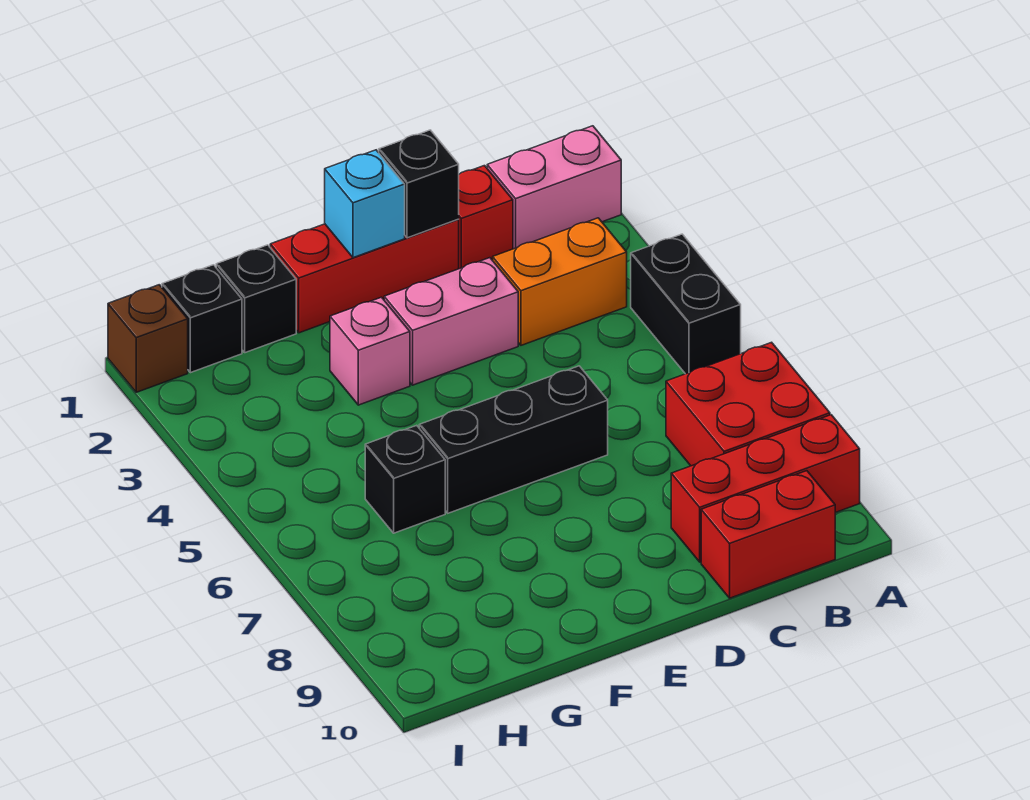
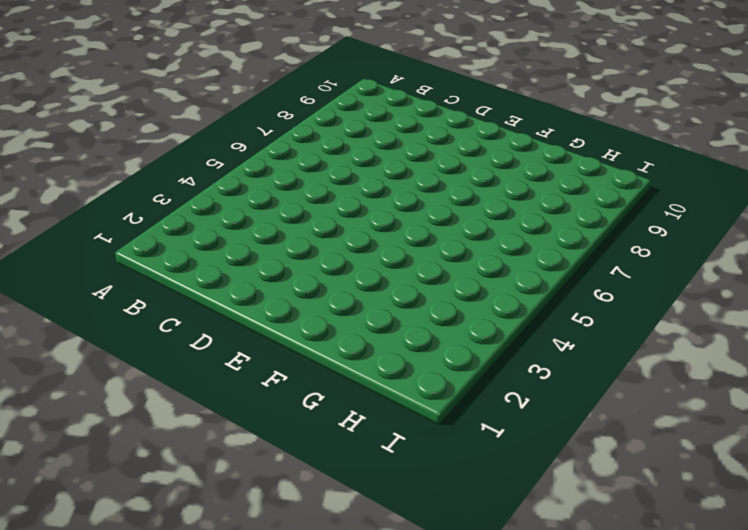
none -> pink brick A1:B1 level 1
none -> black brick A4:A5 level 1
none -> red brick A7:B8 level 1

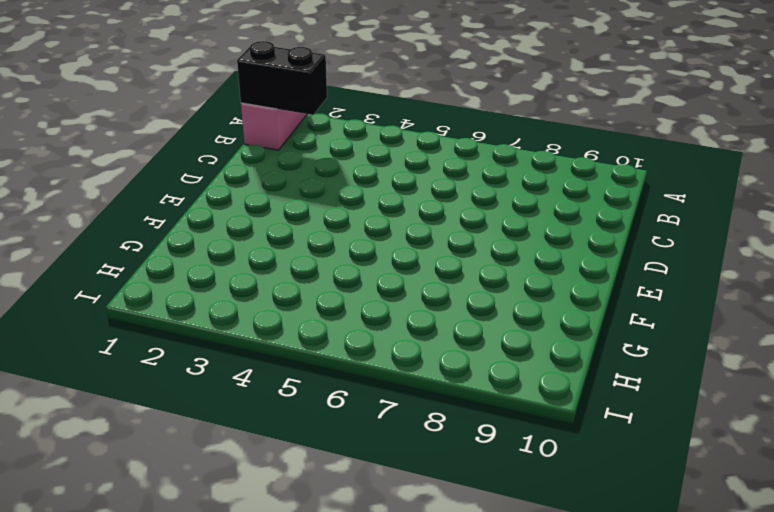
black brick B1:B2 level 2 -> black brick A4:A5 level 1
none -> red brick A7:B8 level 1
none -> red brick A9:C9 level 1
none -> orange brick B3:C3 level 1

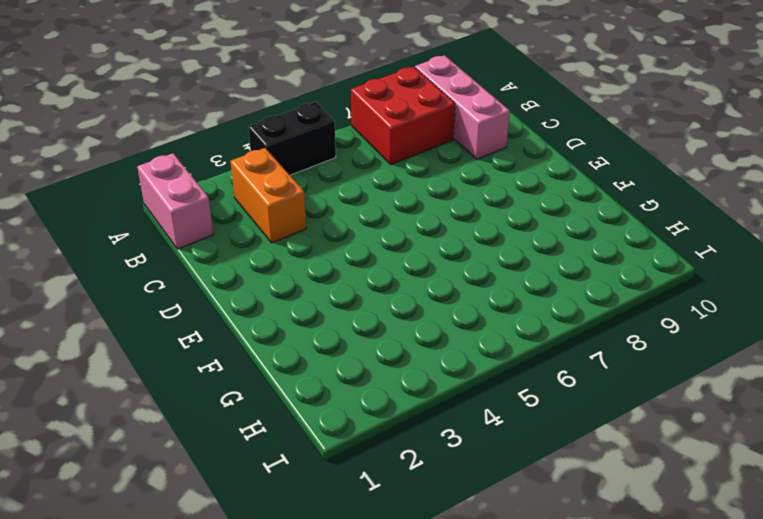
pink brick A9:C9 level 1 -> red brick A9:C9 level 1
none -> red brick B10:C10 level 1
none -> red brick C1 level 1
none -> red brick D1:F1 level 1

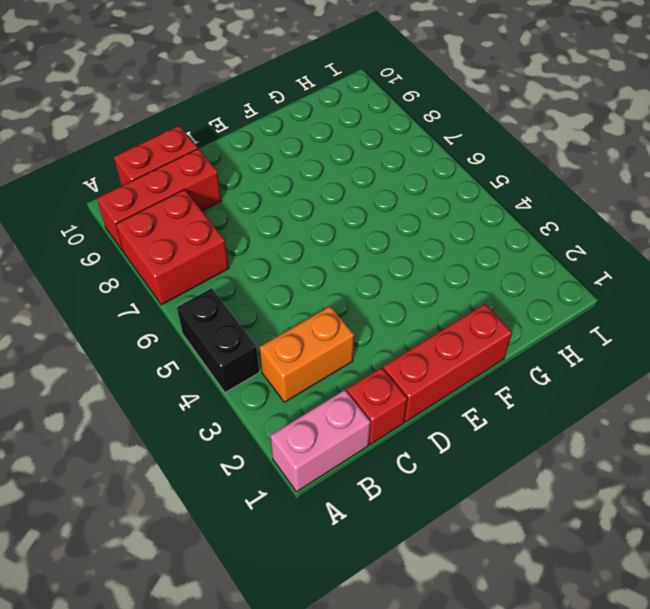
none -> pink brick D3:E3 level 1
none -> black brick D6:F6 level 1
none -> pink brick F3 level 1

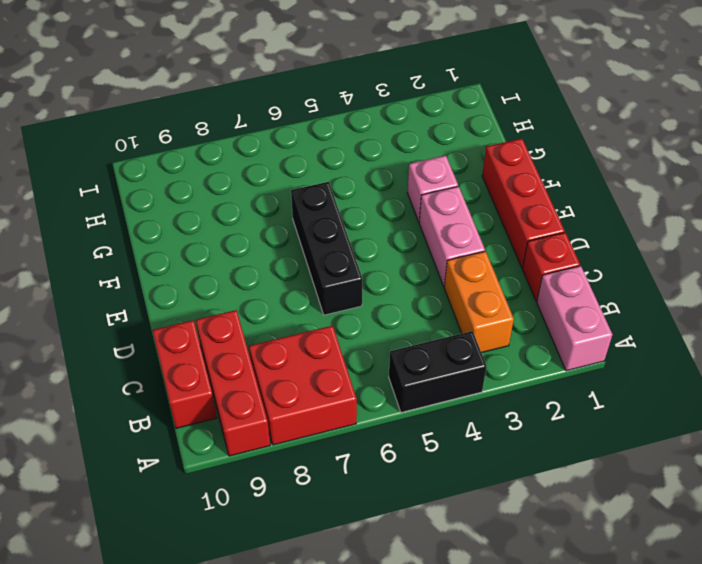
none -> black brick G1 level 1
none -> black brick G6 level 1
none -> black brick H1 level 1

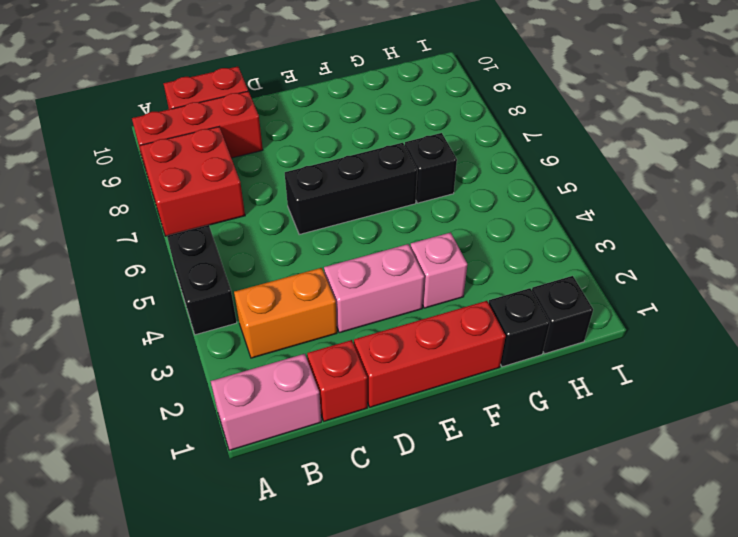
none -> brown brick I1 level 1
none -> black brick D1 level 2
none -> cyan brick E1 level 2

